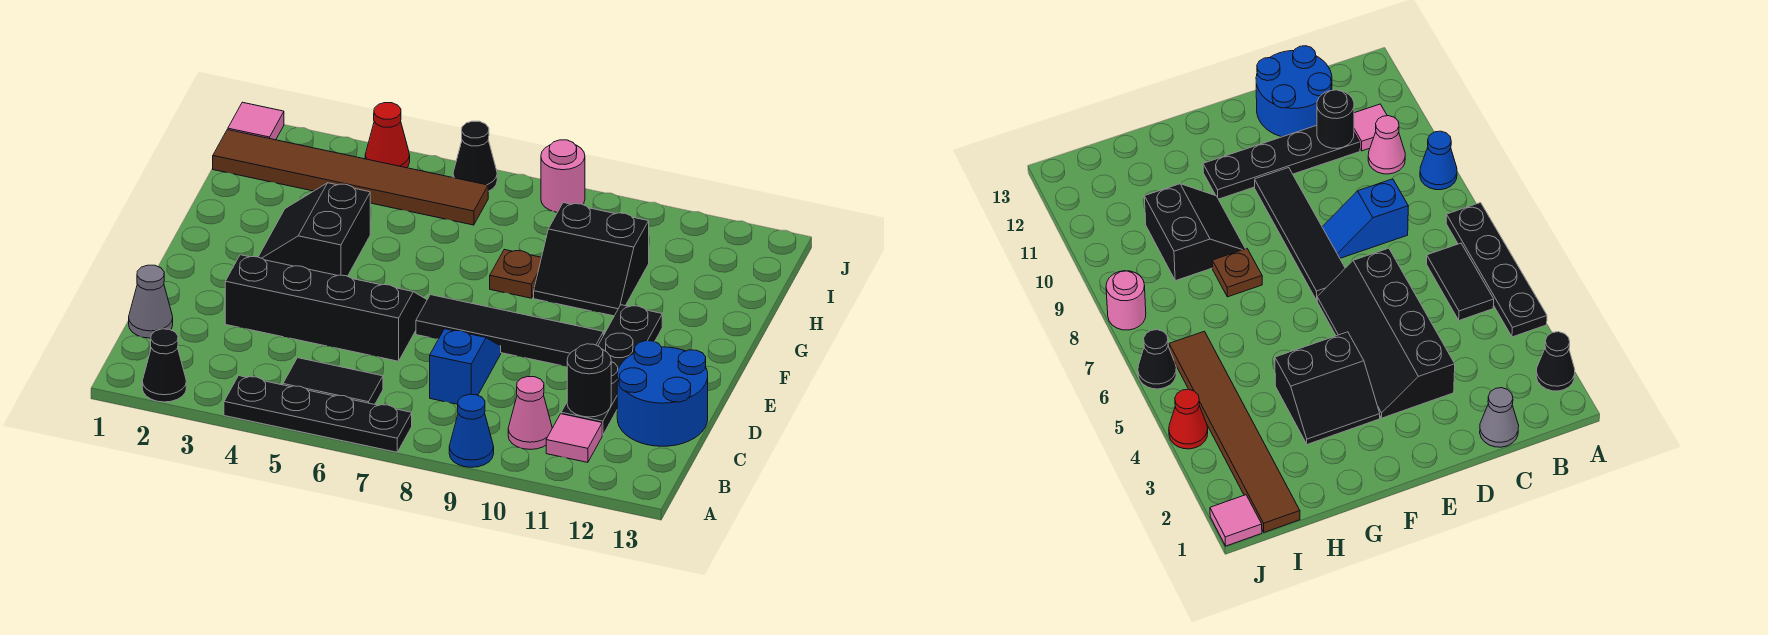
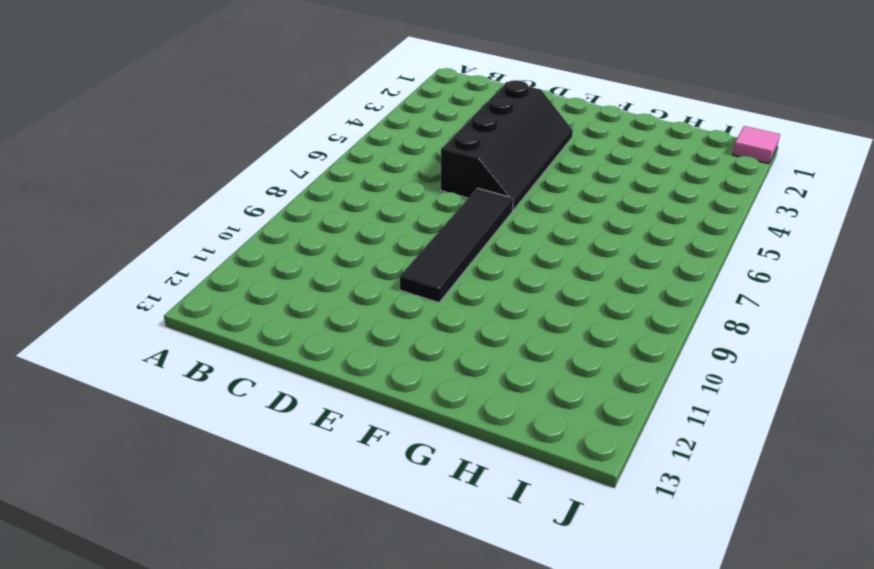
none -> black cone A2 level 1
none -> black plate A4:A7 level 1
none -> blue cone A9 level 1

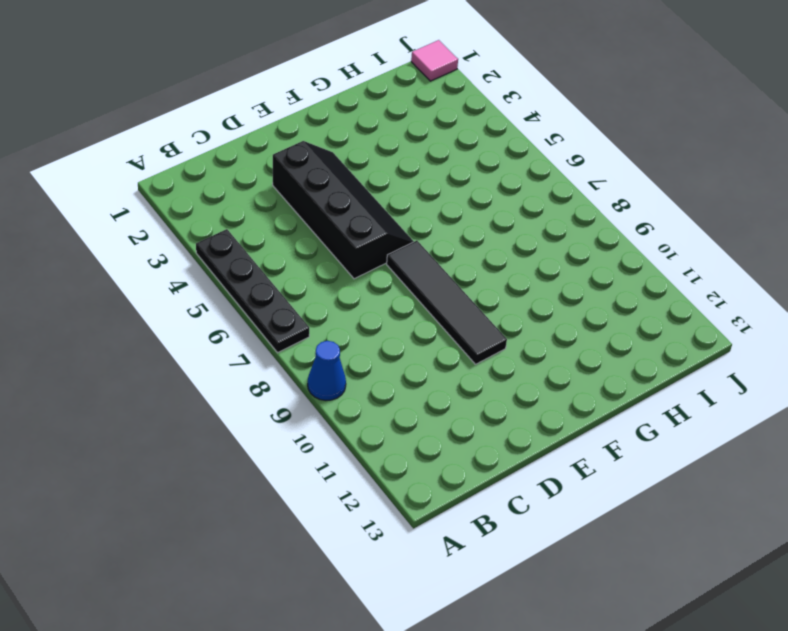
none -> black cone A2 level 1
none -> black tile B5:B6 level 1
none -> pink cone B10 level 1

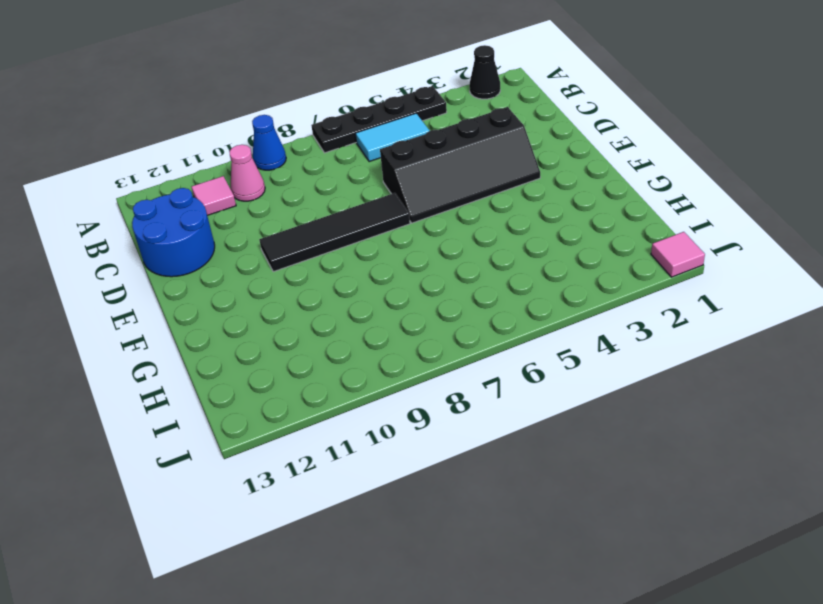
cyan tile B5:B6 level 1 -> black tile B5:B6 level 1
none -> grey cone C1 level 1
none -> blue slope C8:D8 level 1 top C
none -> black plate C11:F11 level 1

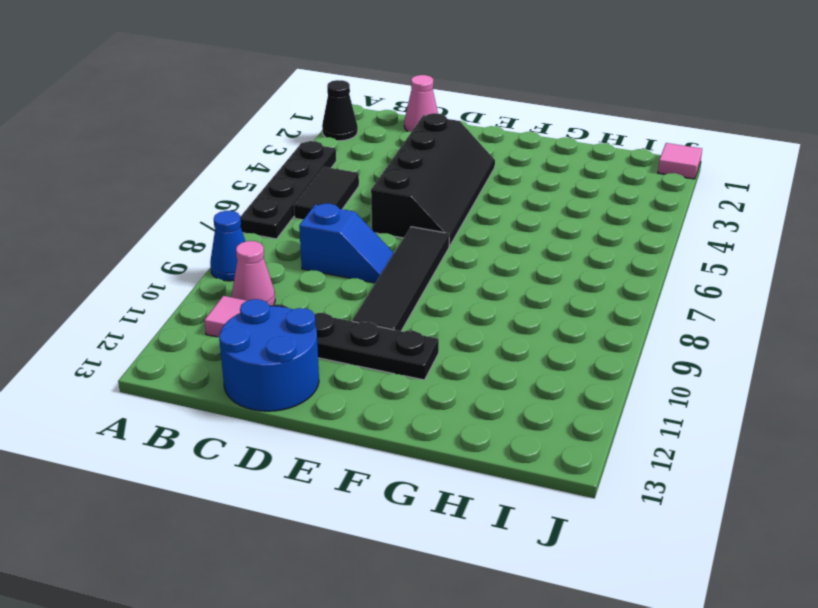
pink cone C1 level 1 -> grey cone C1 level 1
none -> black slope F3:G4 level 1 top 4
none -> brown plate G8 level 1
none -> black slope G9:H10 level 1 top H

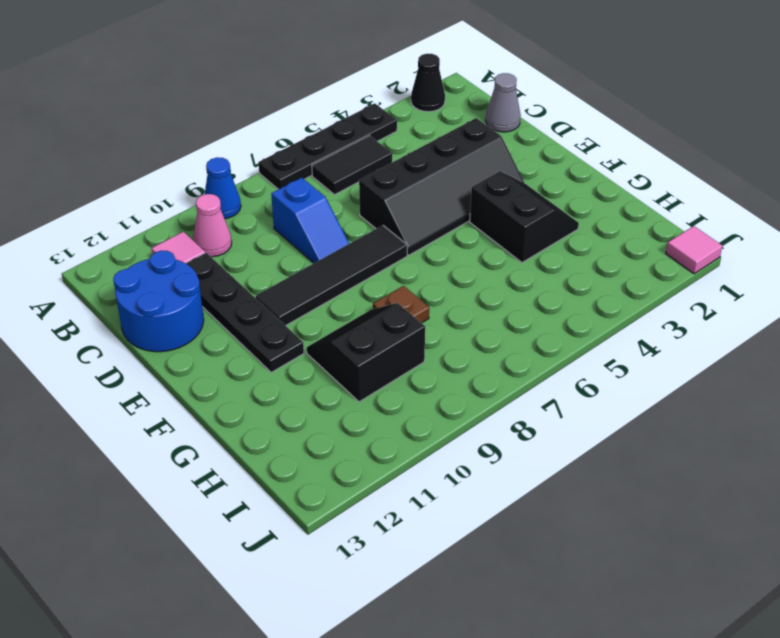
none -> brown tile I1:I6 level 1
none -> red cone J4 level 1
none -> black cone J6 level 1

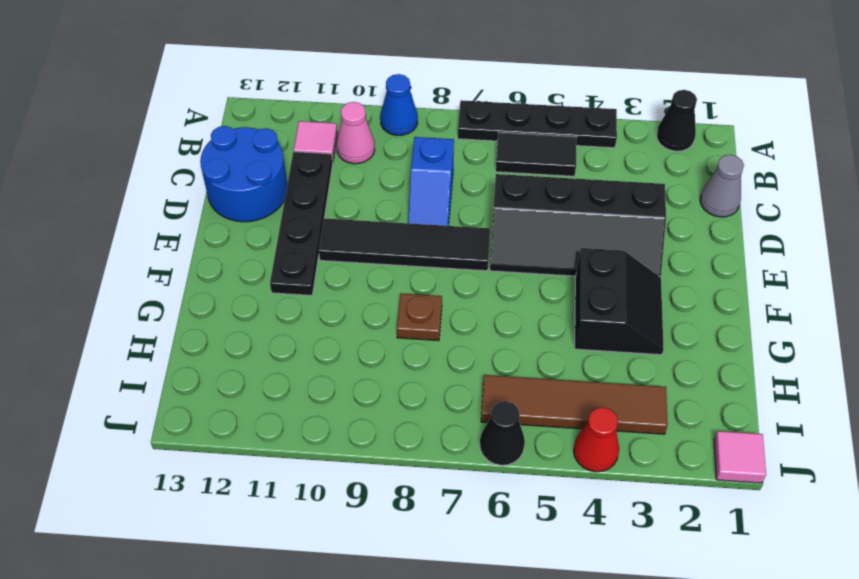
brown tile I3:I6 level 1 -> brown tile I1:I6 level 1
none -> black slope G9:H10 level 1 top H
none -> pink round brick J8 level 1
none -> black round brick C11 level 2

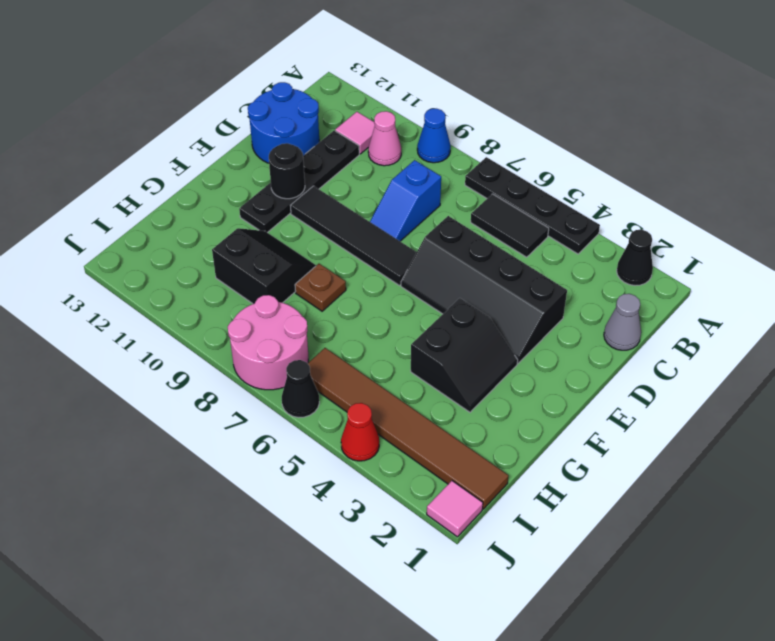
black round brick E11 level 2 -> black round brick C11 level 2
pink round brick I7:J8 level 1 -> pink round brick J8 level 1

